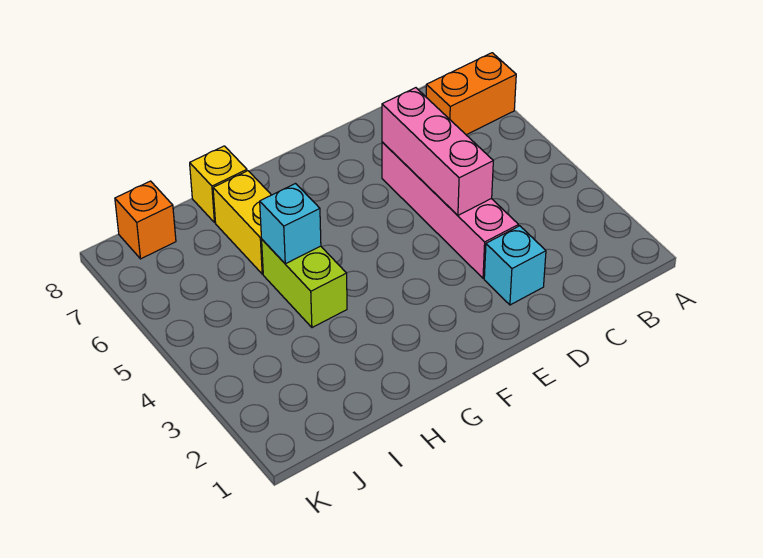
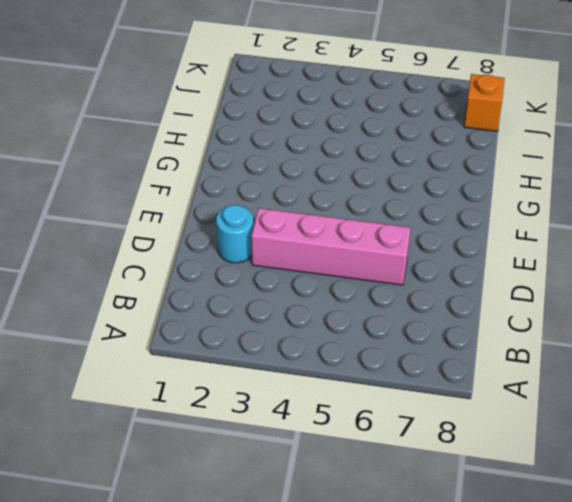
cyan round brick D2 level 1 -> cyan brick D2 level 1
none -> orange brick A7:B7 level 1
none -> lime brick H4:H5 level 1

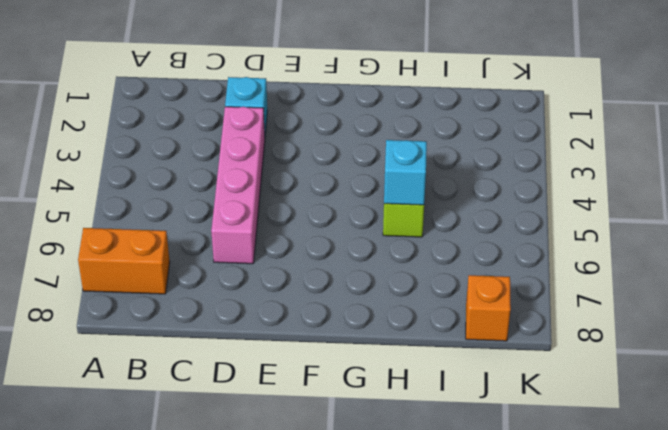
none -> yellow brick H6:H7 level 1
none -> yellow brick H8 level 1

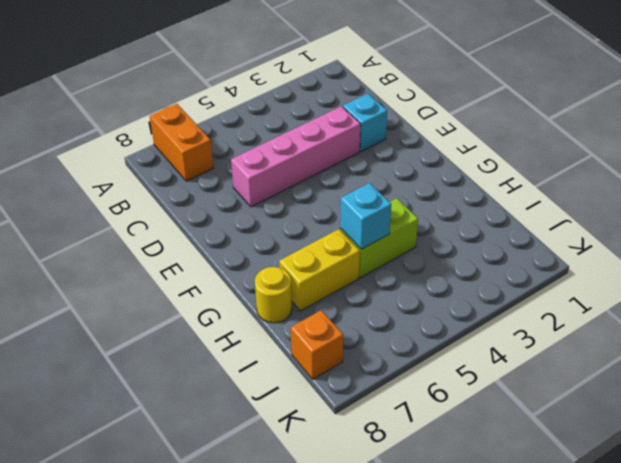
yellow round brick H8 level 1 -> yellow brick H8 level 1
none -> pink brick D4:D6 level 2

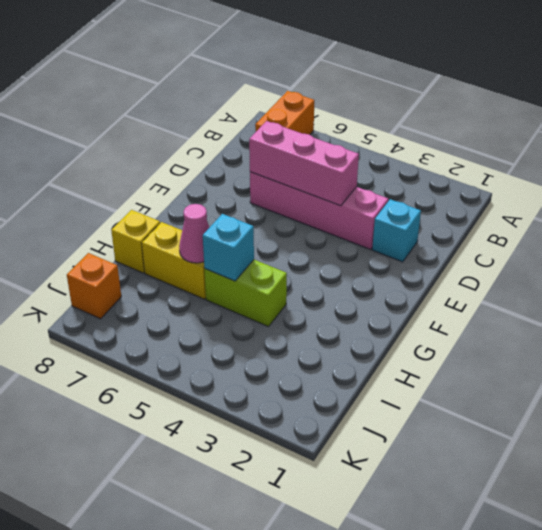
pink cone H6 level 2 -> none

